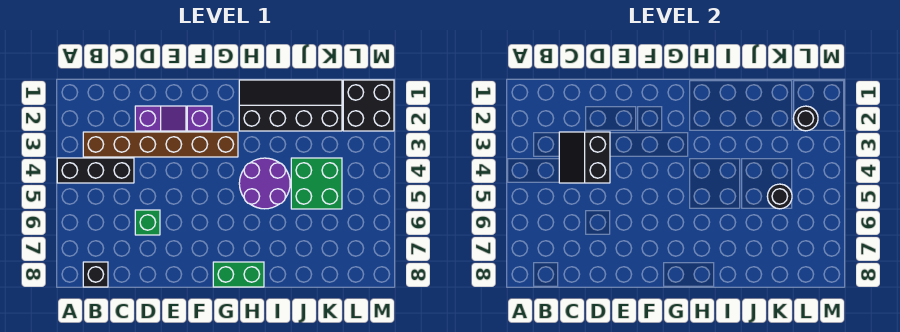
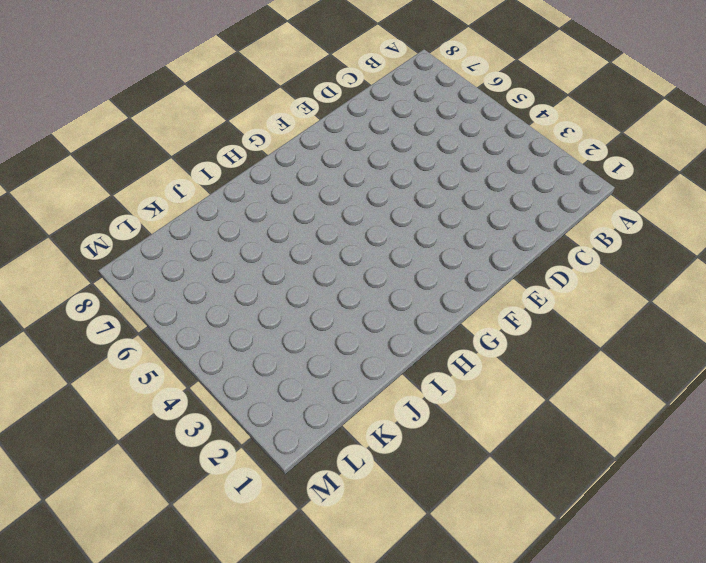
none -> black brick A4:C4 level 1
none -> brown brick B3:G3 level 1
none -> black brick B8 level 1

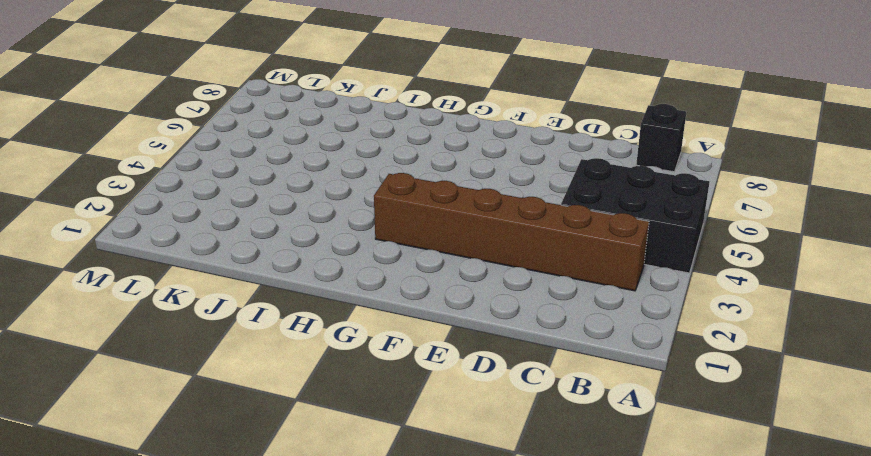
black brick A4:C5 level 1 -> black brick A4:C4 level 1
none -> purple slope D2:E2 level 1 top D
none -> green brick D6 level 1
none -> purple brick F2 level 1

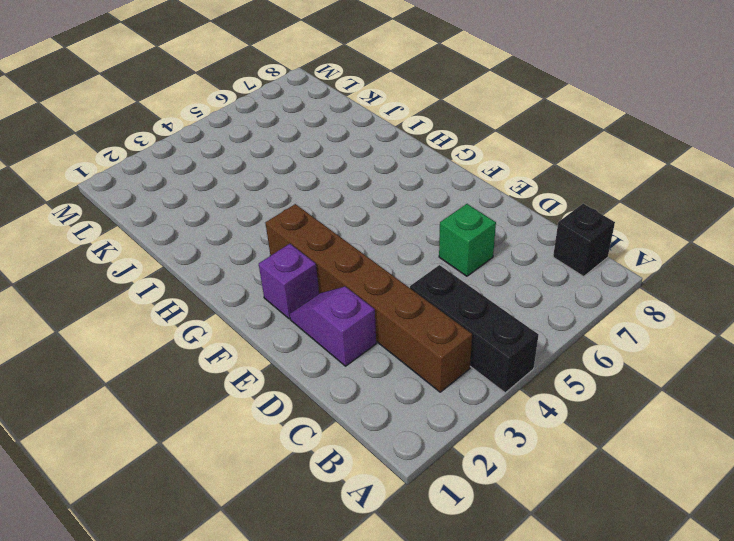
none -> green brick G8:H8 level 1
none -> black slope H1:K2 level 1 top 2
none -> purple round brick H4:I5 level 1

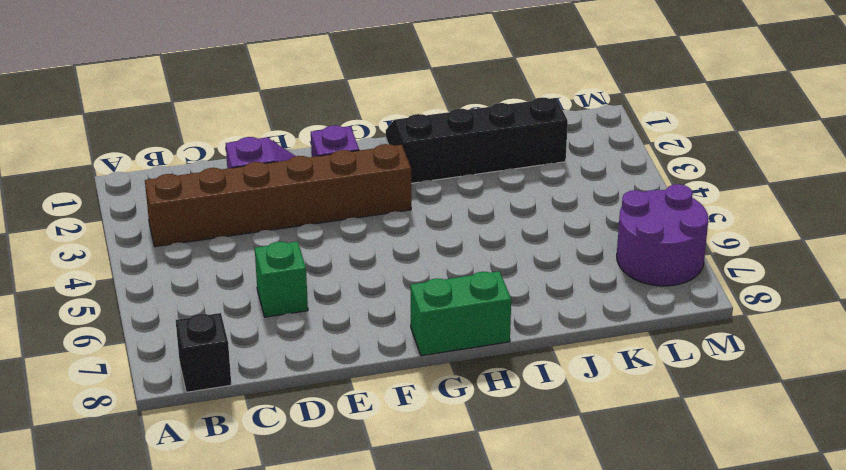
purple round brick L6:M7 level 1 -> purple round brick H4:I5 level 1
none -> black brick A4:C4 level 1
none -> green brick J4:K5 level 1
none -> black brick L1:M2 level 1

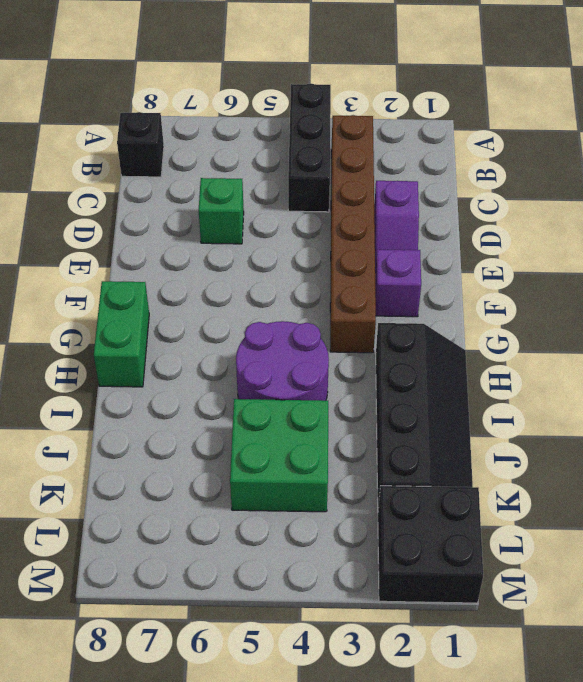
none -> black slope C3:D4 level 2 top D
none -> black round brick K5 level 2
none -> black round brick L2 level 2

